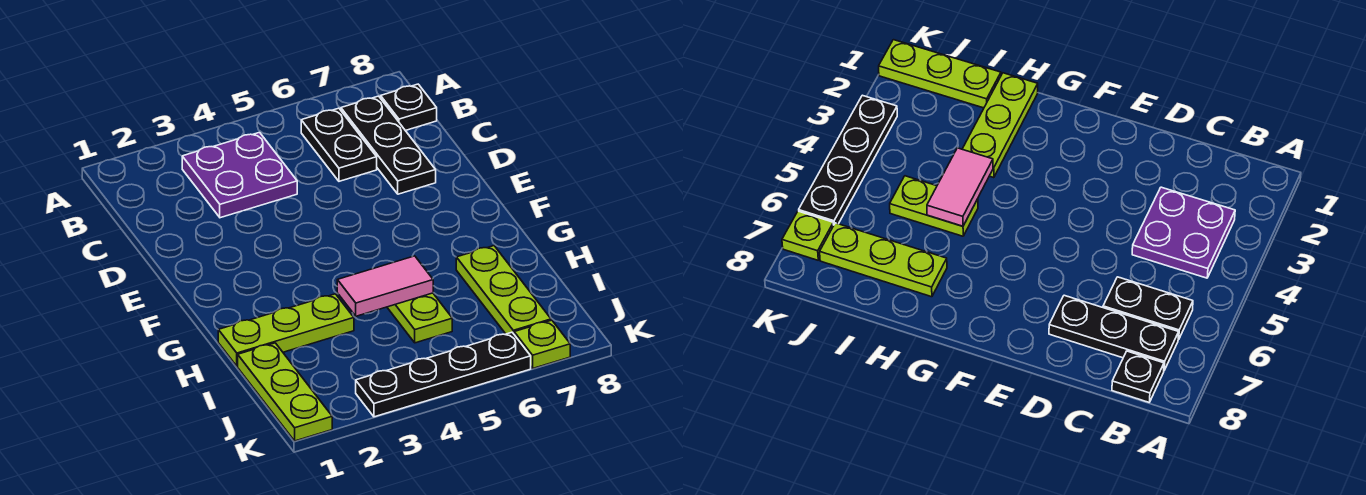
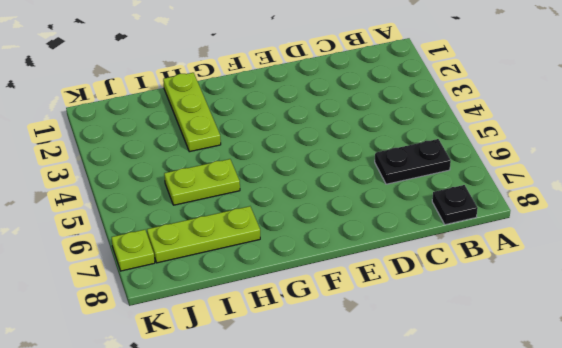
none -> purple plate B3:C4 level 1
none -> black plate B7:D7 level 1

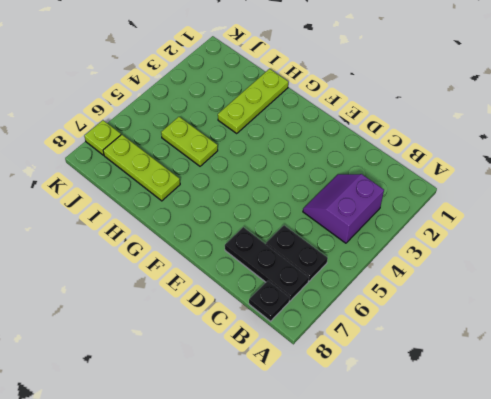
purple slope B3:C4 level 1 top B -> purple plate B3:C4 level 1
none -> lime plate I1:K1 level 1
none -> black plate K3:K6 level 1

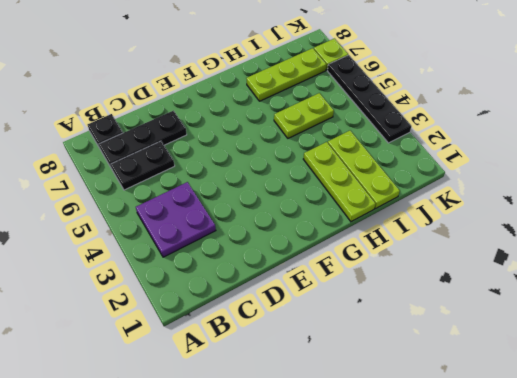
lime plate I1:I3 level 1 -> lime plate I1:K1 level 1
none -> pink tile H4:H5 level 2

